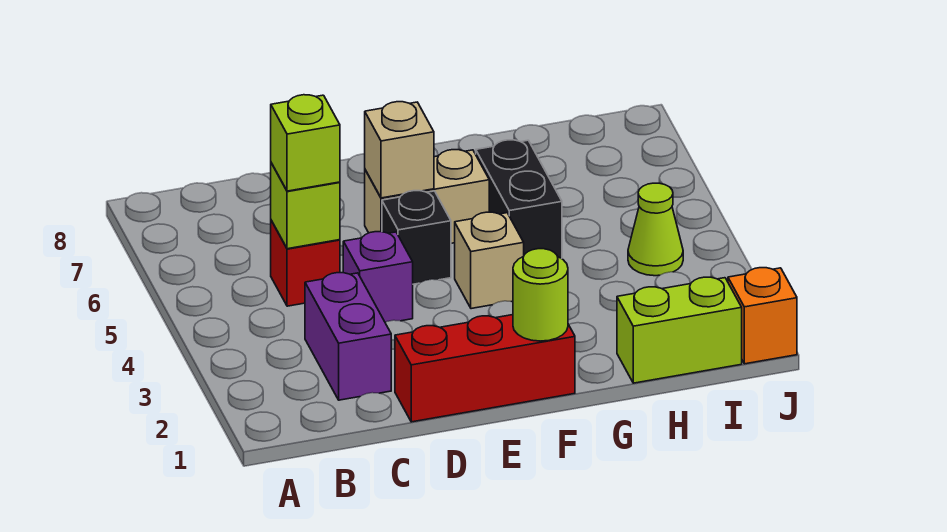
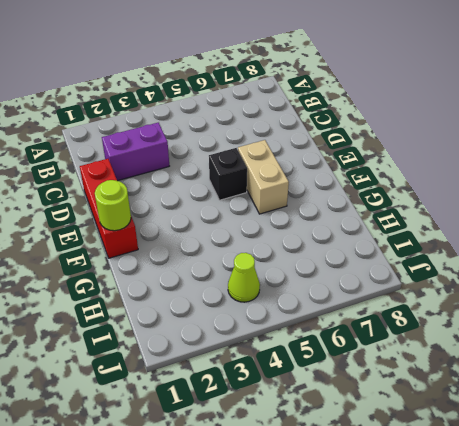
none -> red brick C5 level 1
none -> purple brick D4 level 1
none -> tan brick F4 level 1

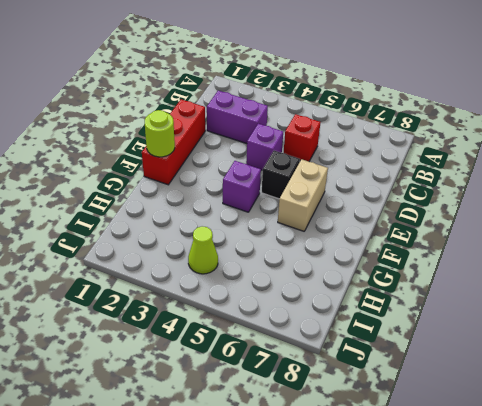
purple brick F4 level 1 -> tan brick F4 level 1
none -> black brick G5:G6 level 1
none -> lime brick H1:I1 level 1
none -> orange brick J1 level 1

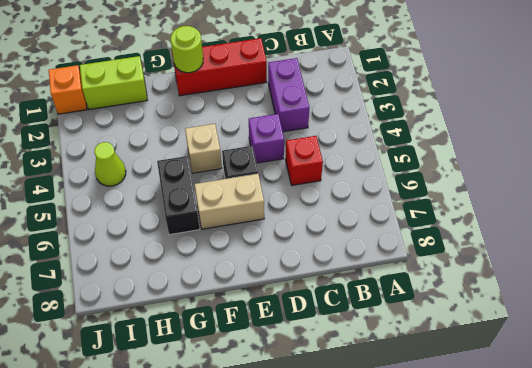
none -> lime brick C5 level 2
none -> tan brick E6 level 2
none -> lime brick C5 level 3

